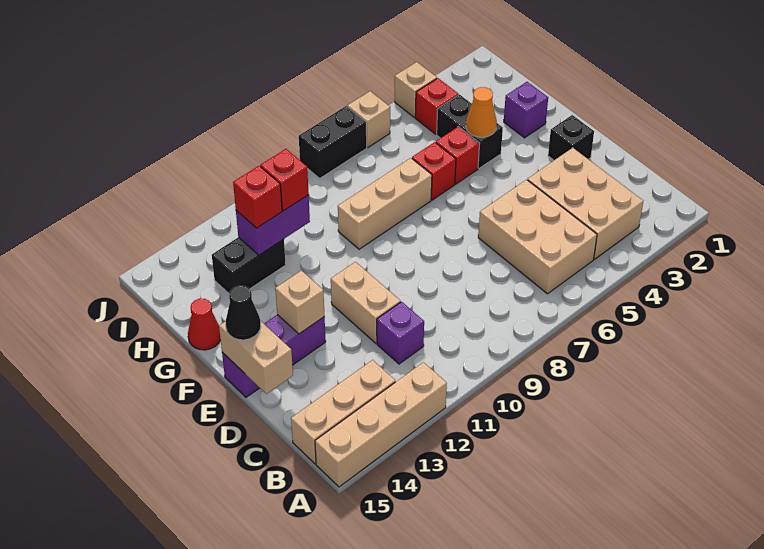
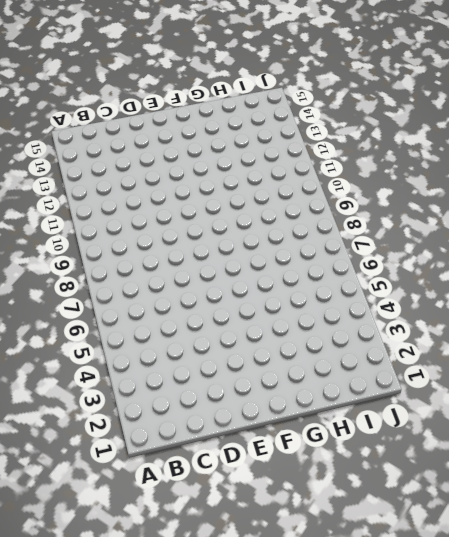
none -> tan brick A12:A15 level 1
none -> tan brick B3:D4 level 1
none -> tan brick B5:D6 level 1

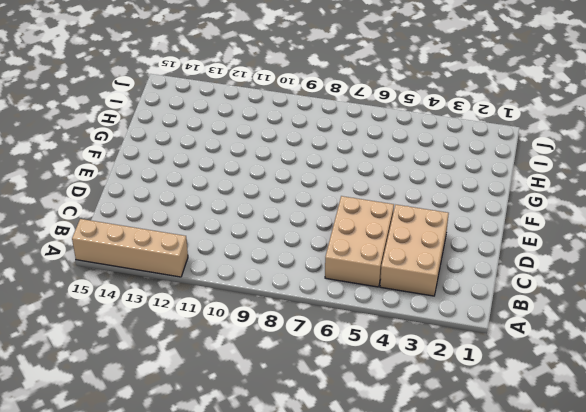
none -> tan brick B13:B15 level 1
none -> purple brick C11 level 1
none -> tan brick D11:E11 level 1

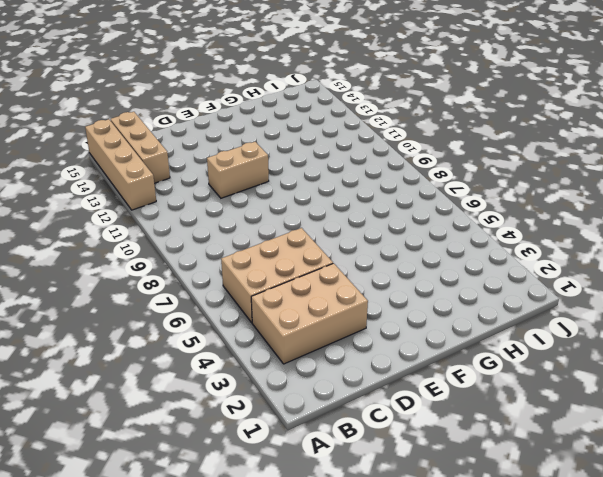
none -> purple brick C11 level 1
none -> black brick E2 level 1
none -> purple brick E13:E15 level 1

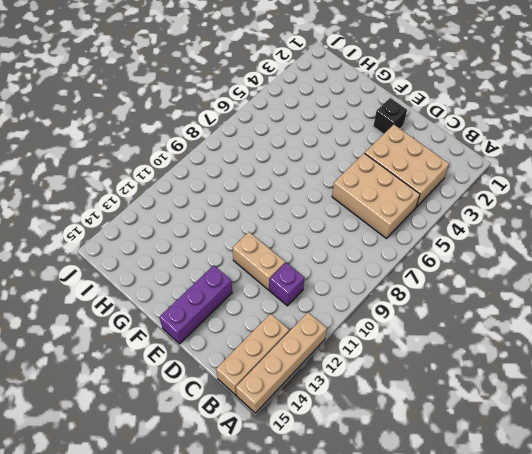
none -> purple brick G2 level 1
none -> black brick G4:H4 level 1
none -> red brick G5 level 1

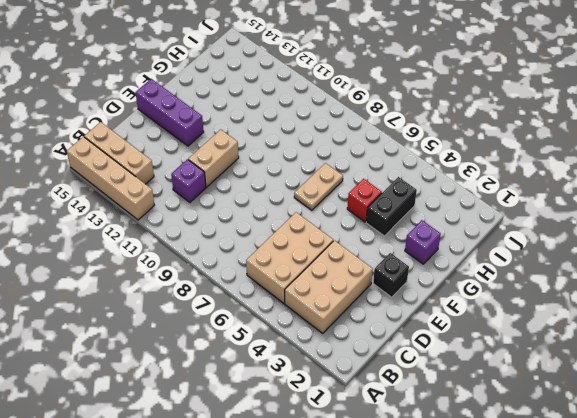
tan plate F7:G7 level 1 -> tan brick G7:G9 level 1
none -> red brick G6 level 1
none -> red cone G15 level 1
none -> black brick H12:H13 level 1

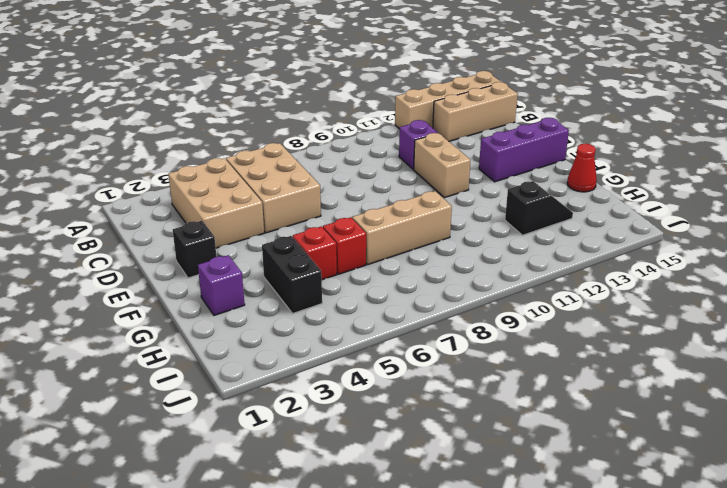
black slope H12:H13 level 1 top 12 -> black brick H12:H13 level 1
none -> red brick I4 level 1
none -> tan brick J4 level 1
none -> tan brick J6 level 1

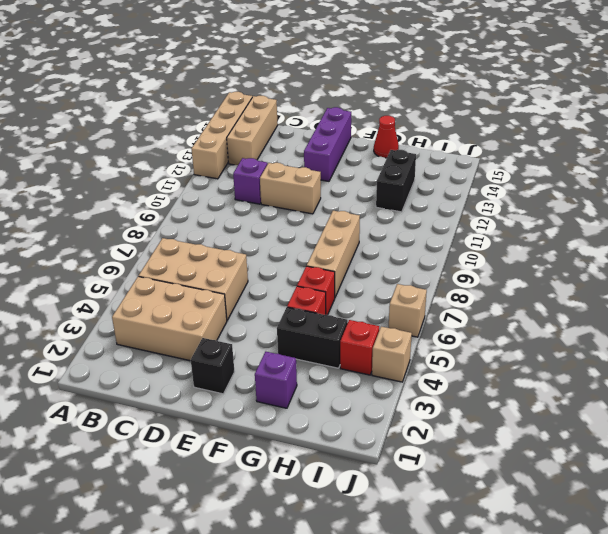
none -> black brick J7:J8 level 1
none -> tan brick D15:E15 level 2
none -> tan brick E13 level 2

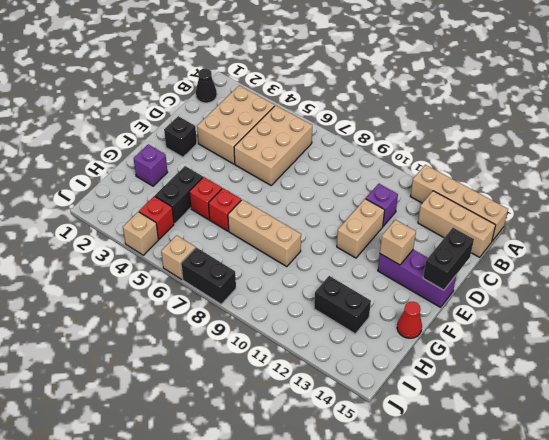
black cone B1 level 1 -> black cone E15 level 3
black brick D15:E15 level 2 -> tan brick D15:E15 level 2
none -> orange cone G4 level 2
none -> purple brick H11:H12 level 2
none -> red brick H11 level 3

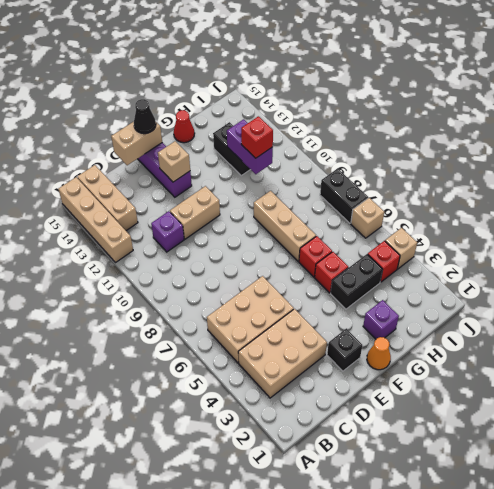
orange cone F1 level 1 -> orange cone G4 level 2
none -> red brick H12 level 3

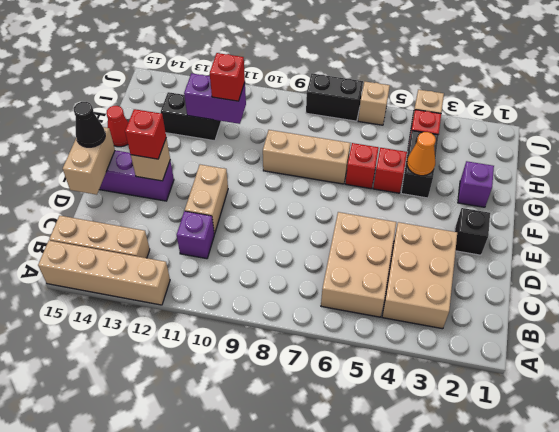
red brick E13 level 3 -> red brick H12 level 3

